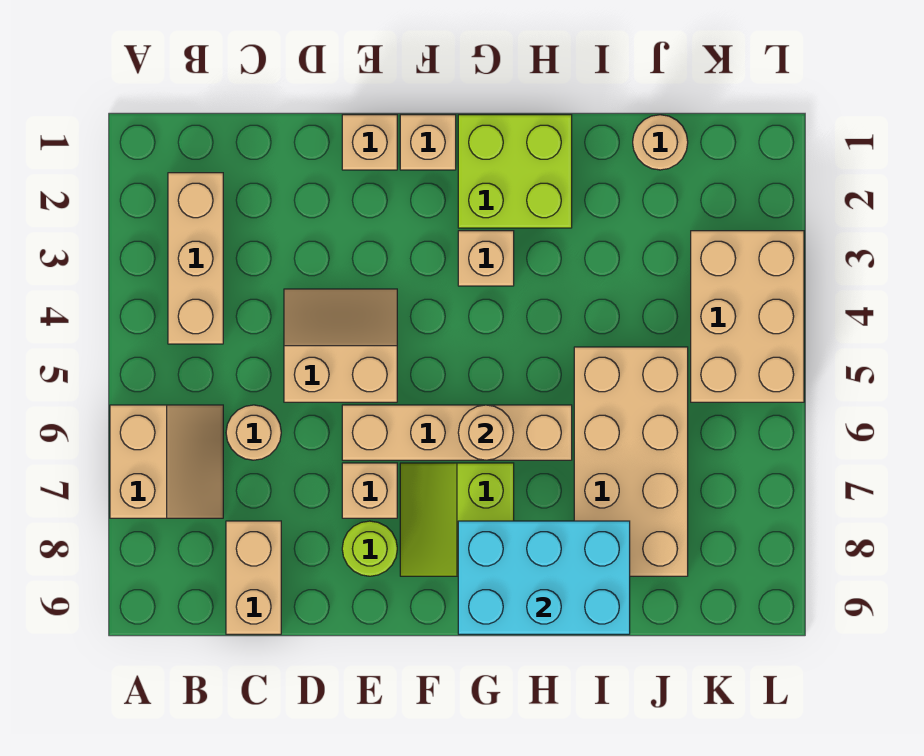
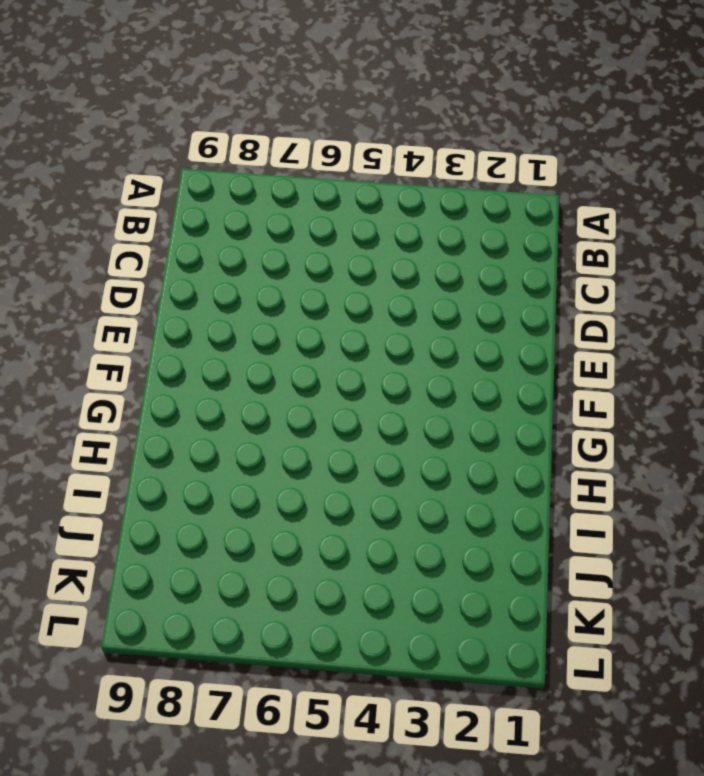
none -> tan slope A6:B7 level 1 top A
none -> tan brick B2:B4 level 1
none -> tan round brick C6 level 1

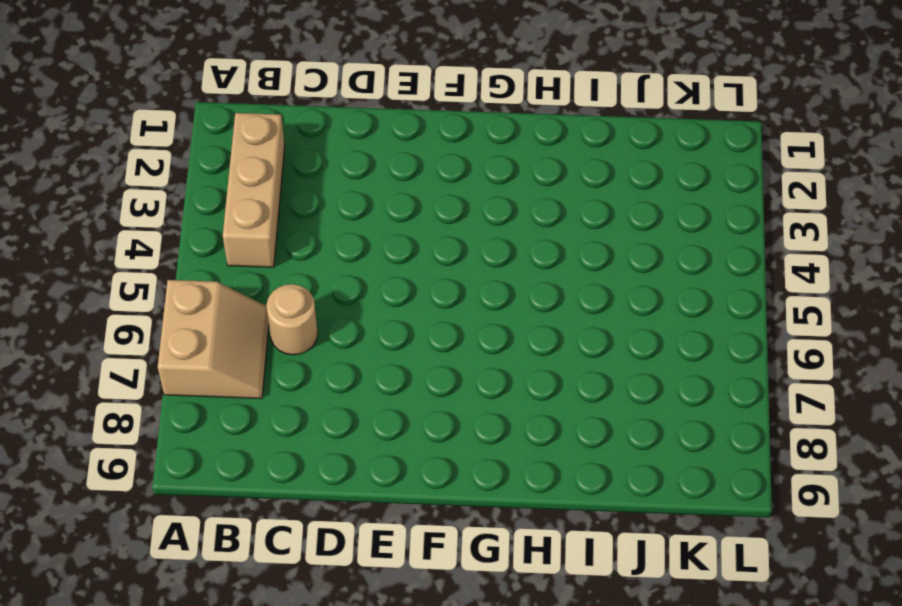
none -> tan brick C8:C9 level 1
none -> tan slope D4:E5 level 1 top 5
none -> tan brick E1 level 1

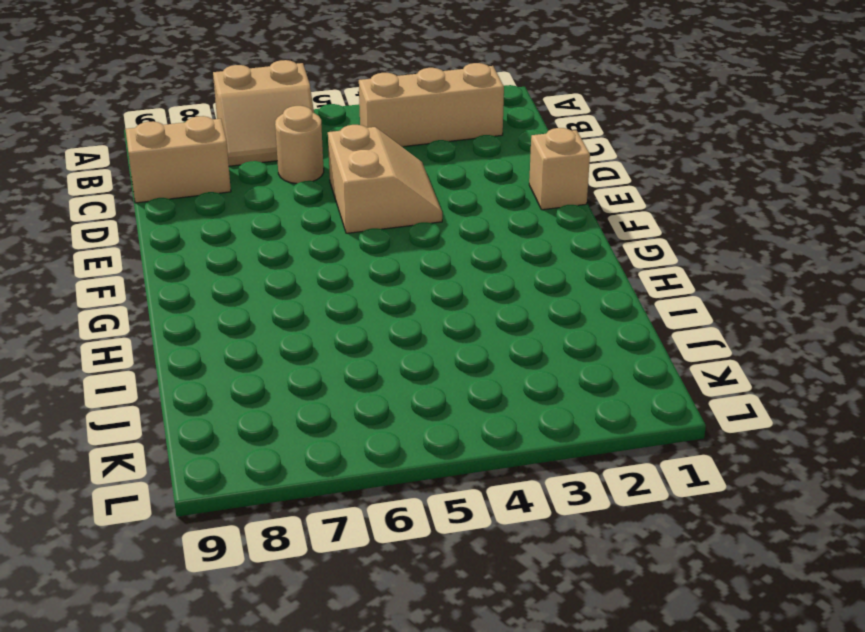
none -> tan brick E6:H6 level 1
none -> tan brick E7 level 1
none -> lime round brick E8 level 1

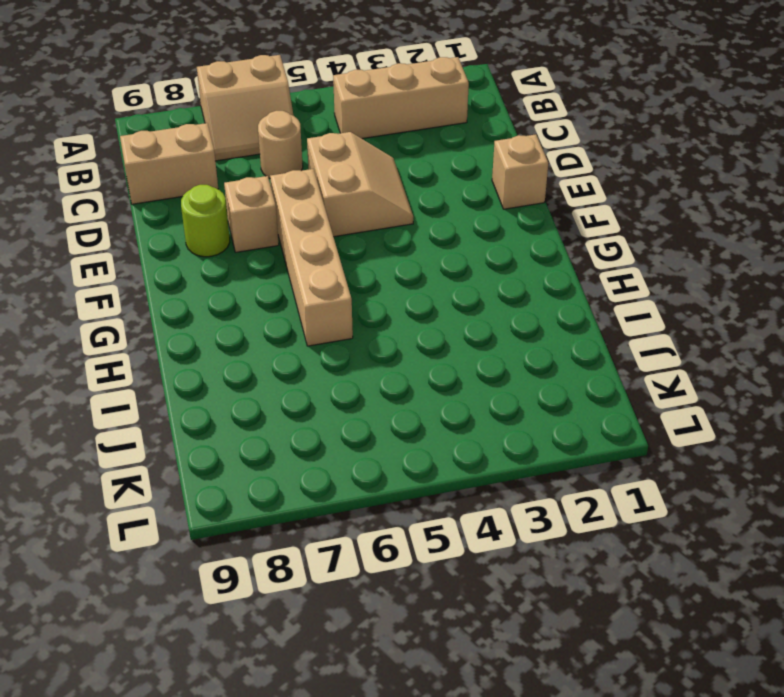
none -> tan brick F1 level 1
none -> lime slope F7:G8 level 1 top G
none -> lime brick G1:H2 level 1

